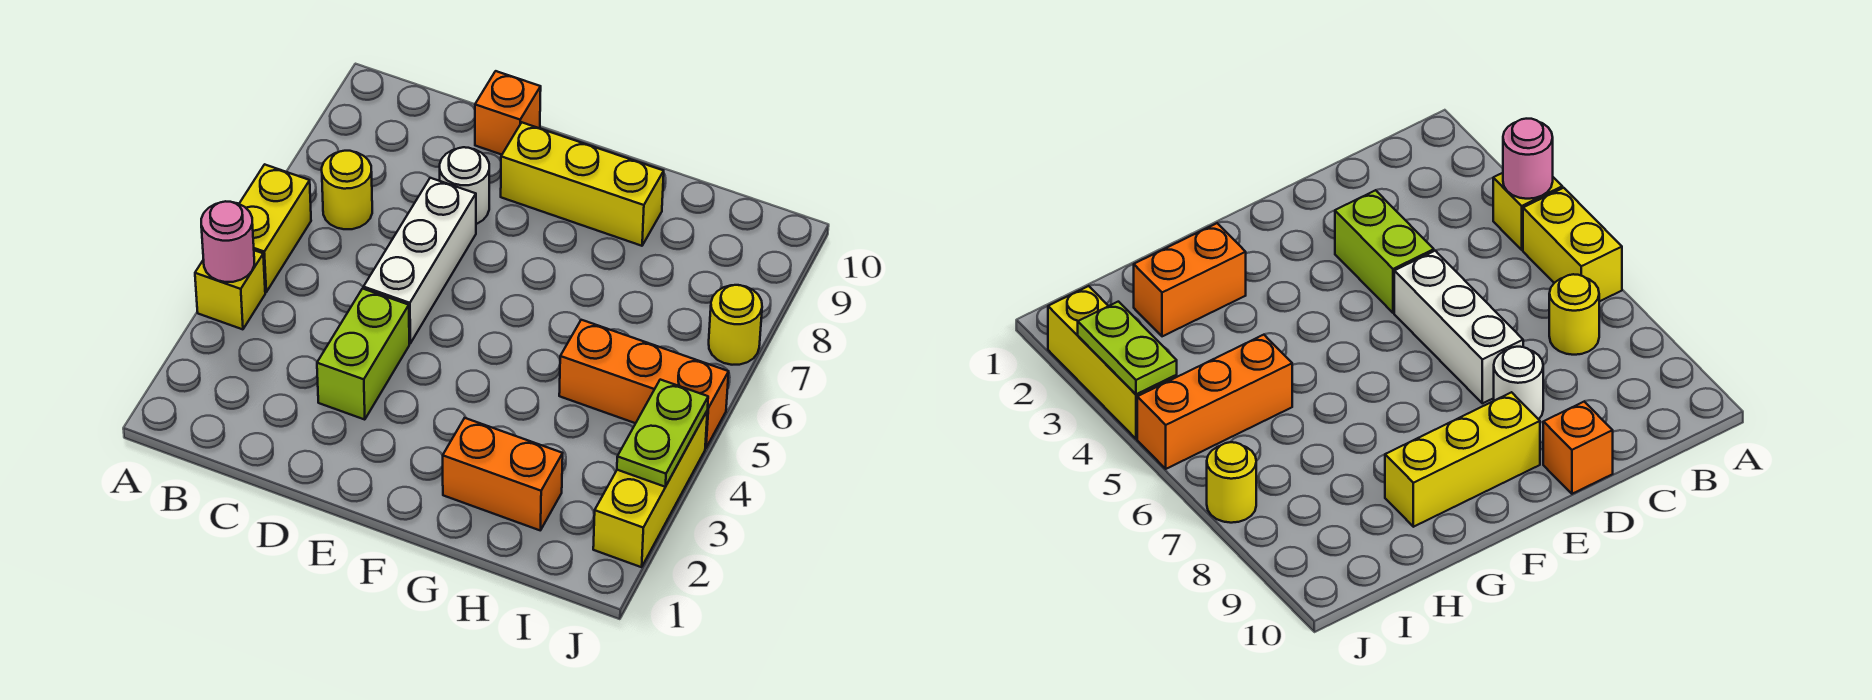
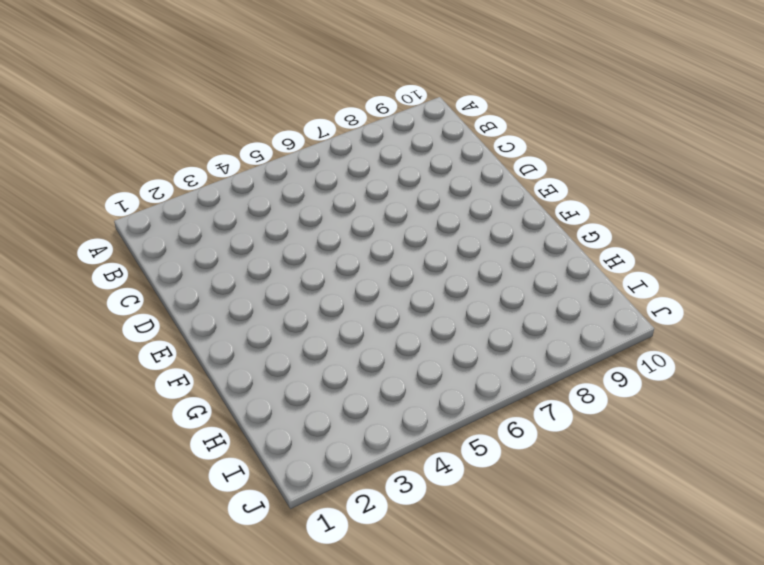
none -> yellow brick A4 level 1
none -> yellow brick A5:A6 level 1
none -> yellow round brick B7 level 1

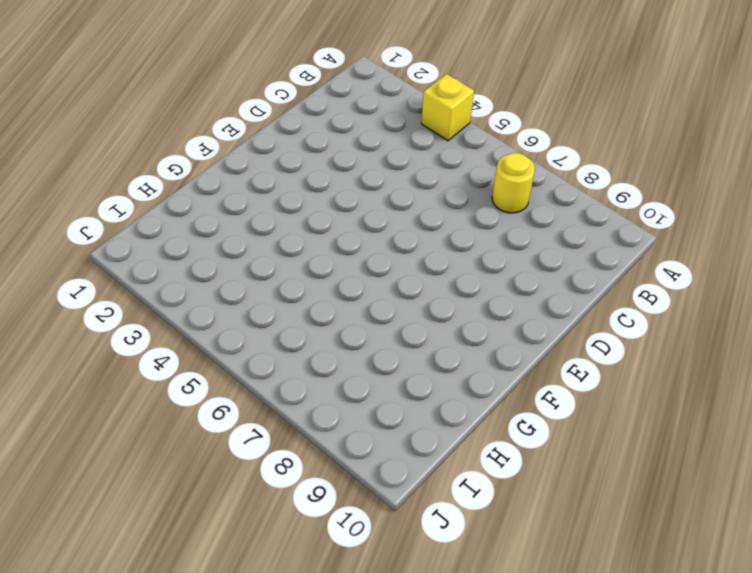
none -> yellow brick A5:A6 level 1
none -> lime brick D3:D4 level 1
none -> white brick D5:D7 level 1

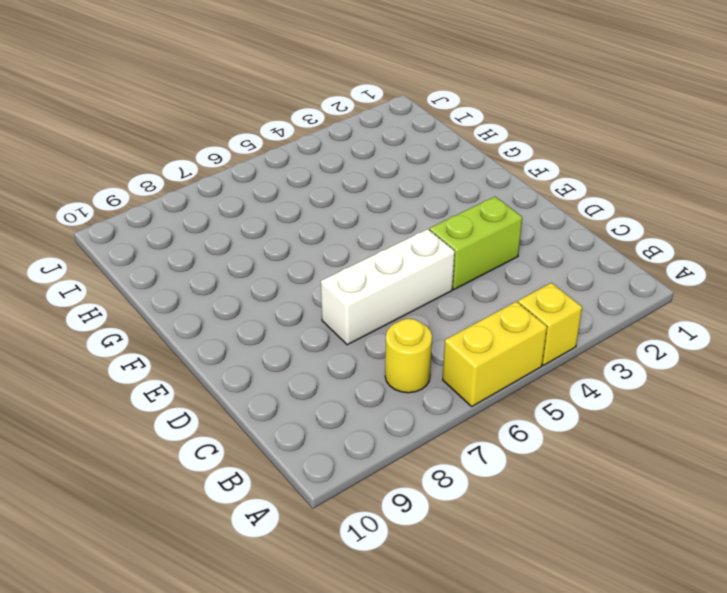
none -> white round brick D8 level 1
none -> orange brick D10 level 1
none -> yellow brick E9:G9 level 1

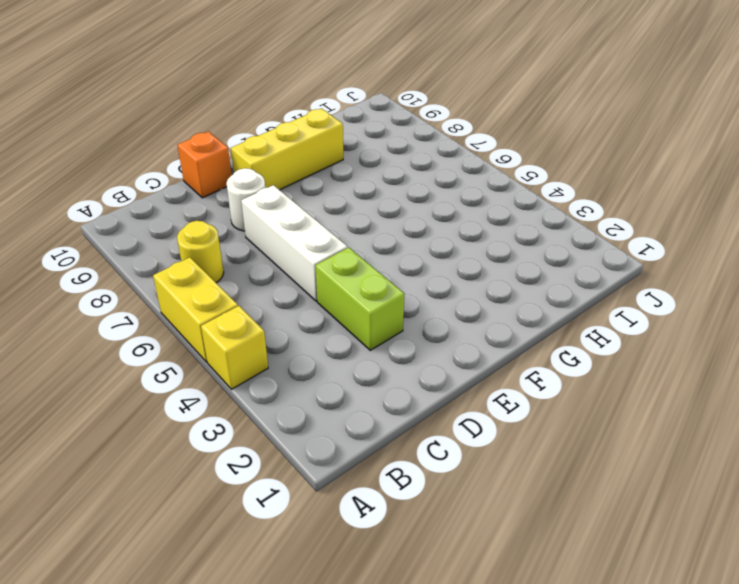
none -> orange brick G2:H2 level 1
none -> orange brick H5:J5 level 1
none -> yellow brick J2:J4 level 1

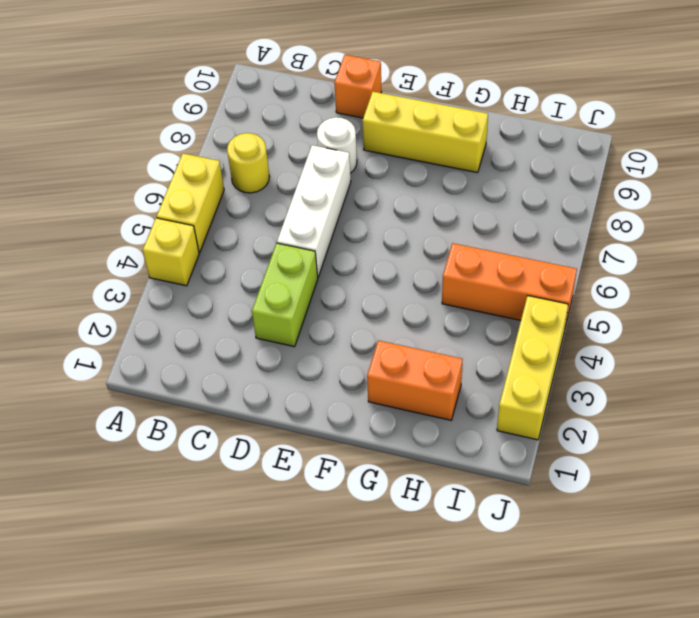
none -> yellow round brick J7 level 1
none -> pink round brick A4 level 2
none -> lime plate J3:J4 level 2

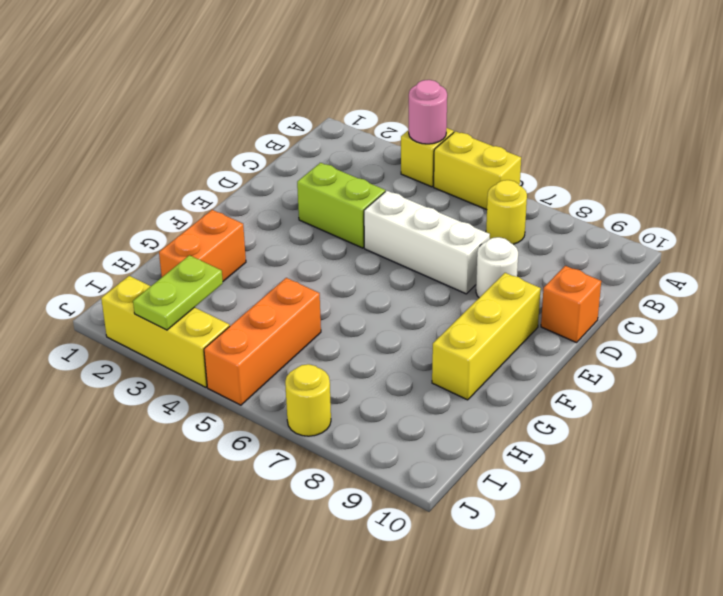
lime plate I3:J3 level 2 -> lime plate J3:J4 level 2

